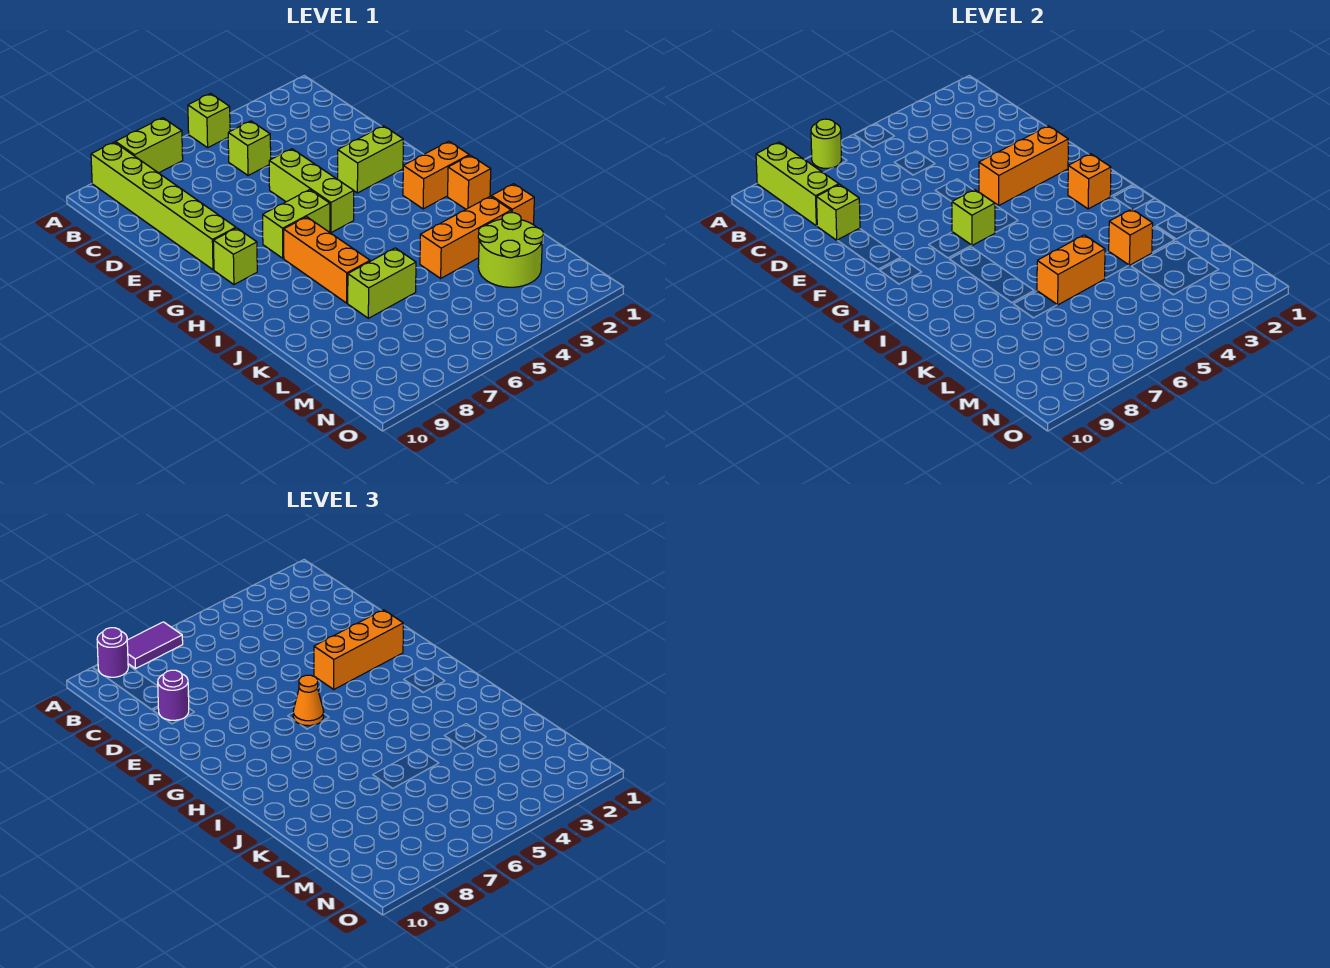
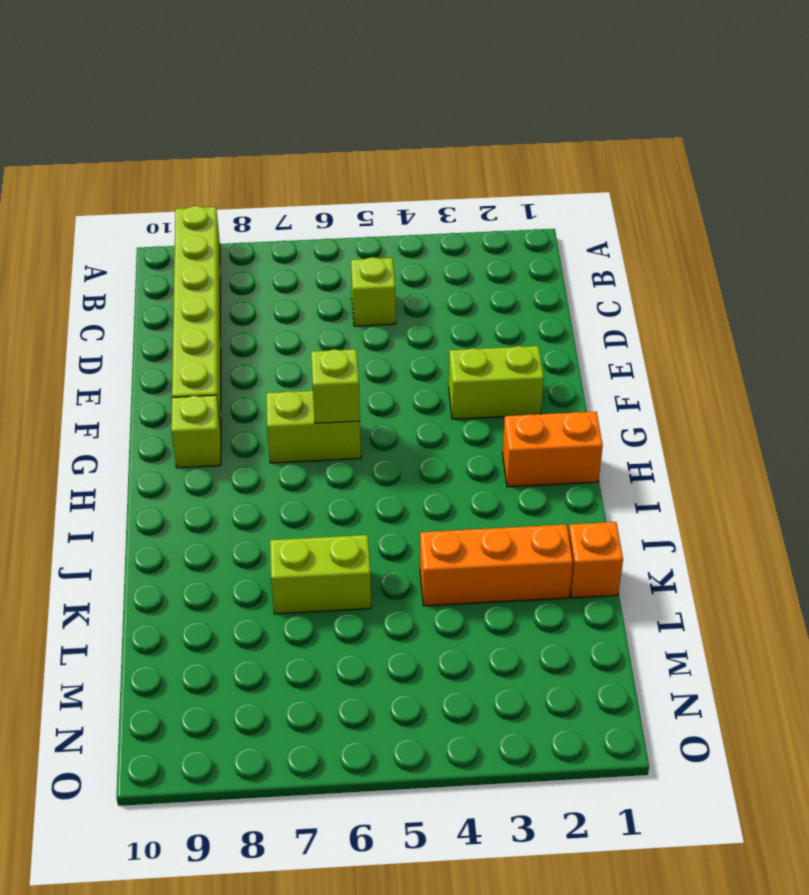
none -> lime brick A5 level 1
none -> lime brick A7:A8 level 1
none -> lime brick E5:G5 level 1

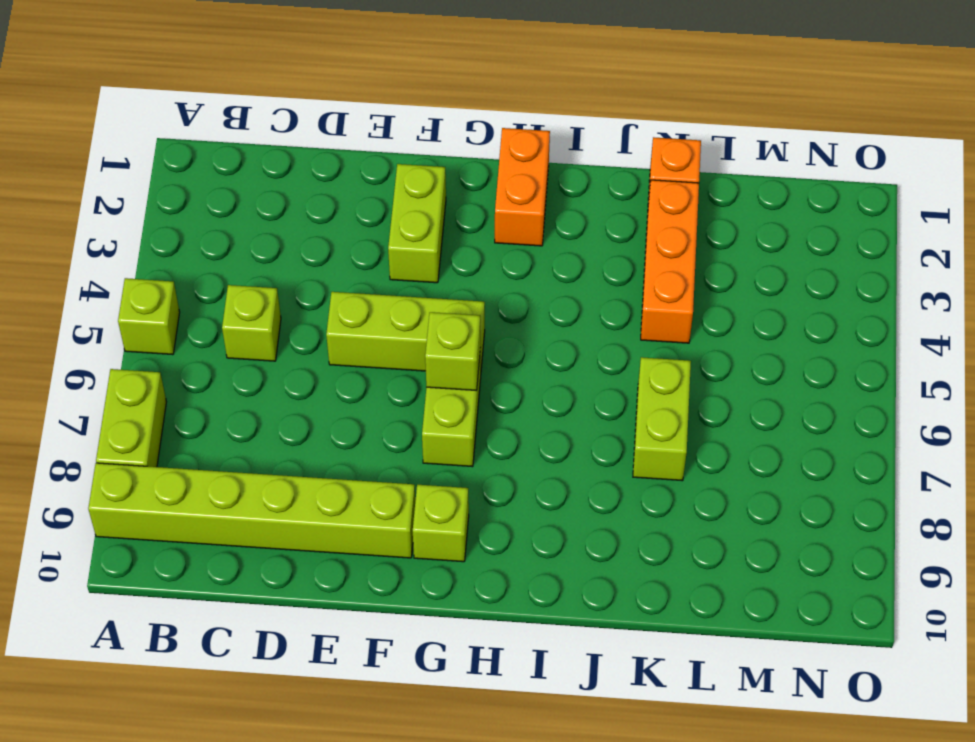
none -> orange brick H7:J7 level 1
none -> orange brick I1 level 1
none -> lime round brick L2:M3 level 1

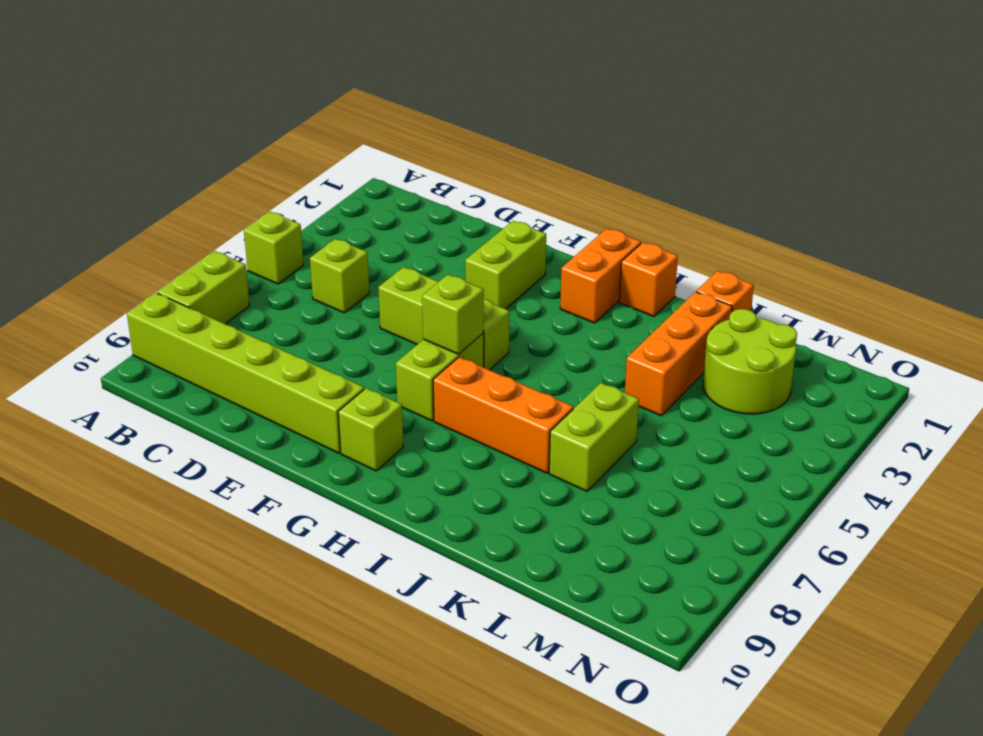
none -> lime round brick A7 level 2
none -> lime brick A9:C9 level 2
none -> lime brick D9 level 2

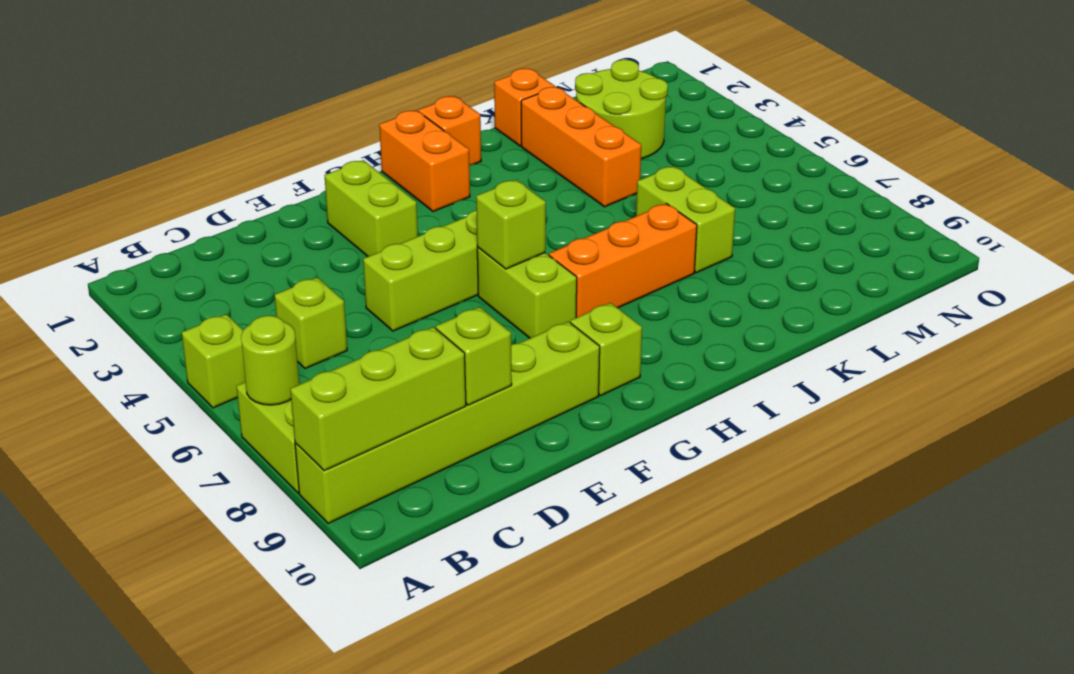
none -> orange brick F2:F4 level 2
none -> orange brick H2 level 2
none -> orange brick K3 level 2

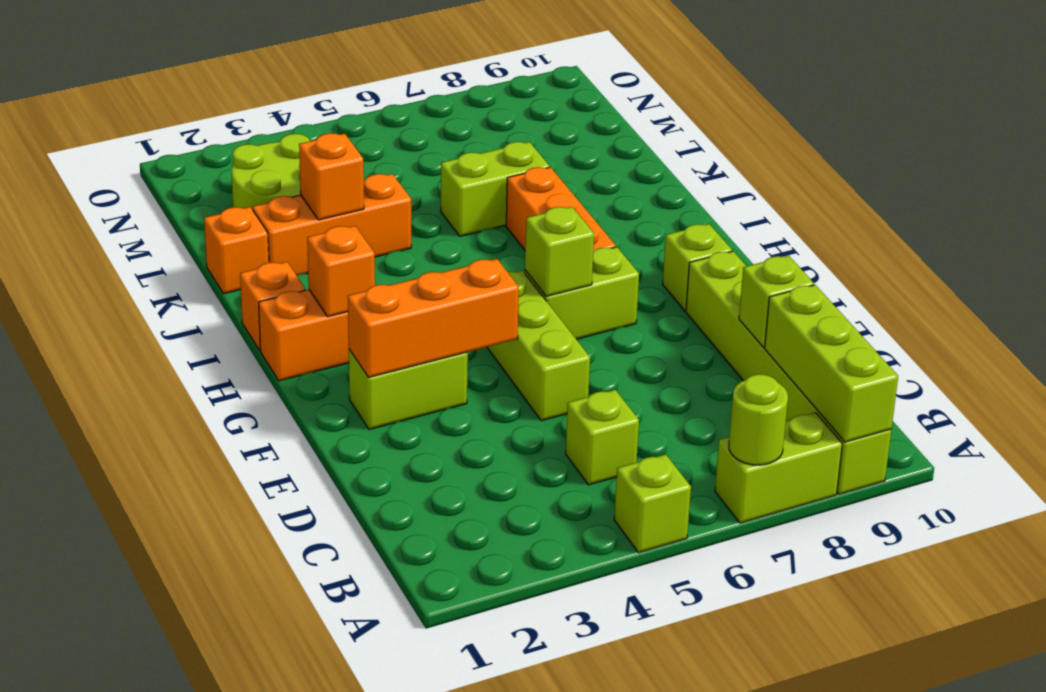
none -> orange brick K5:K6 level 2
none -> purple tile A7:A8 level 3
none -> purple round brick A9 level 3

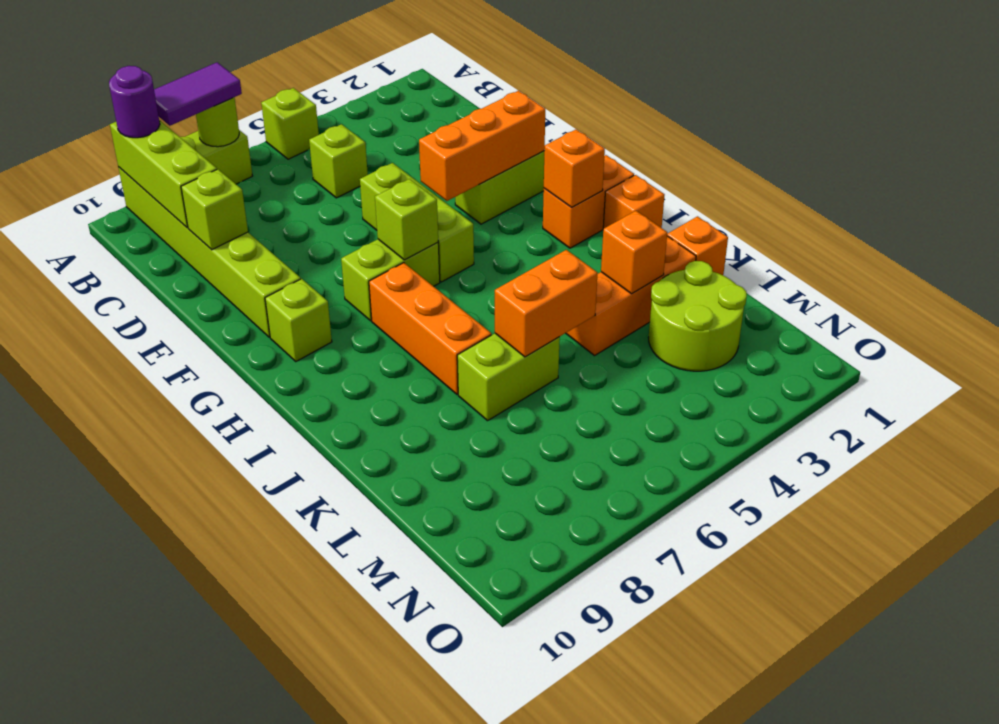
none -> purple round brick D9 level 3
none -> orange brick F2:F4 level 3
none -> orange cone G6 level 3

